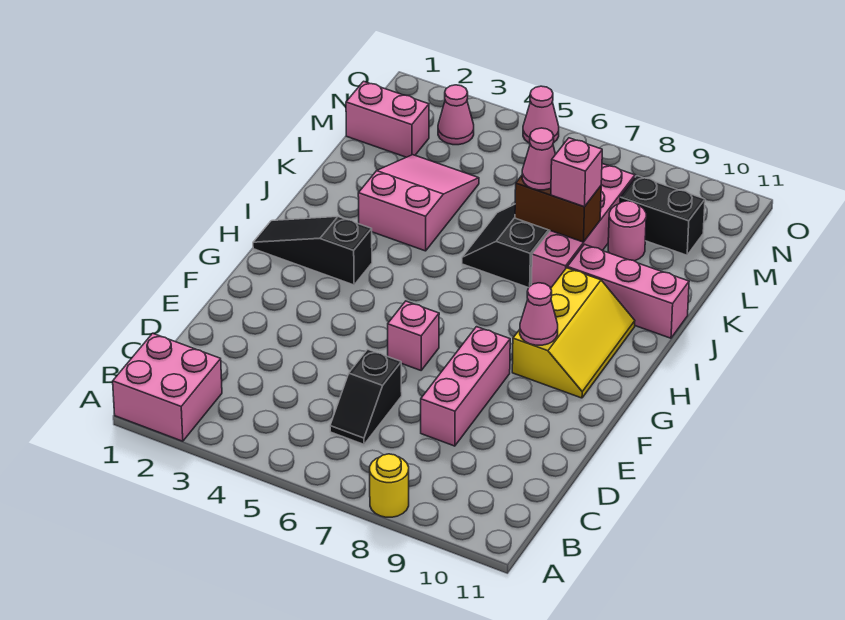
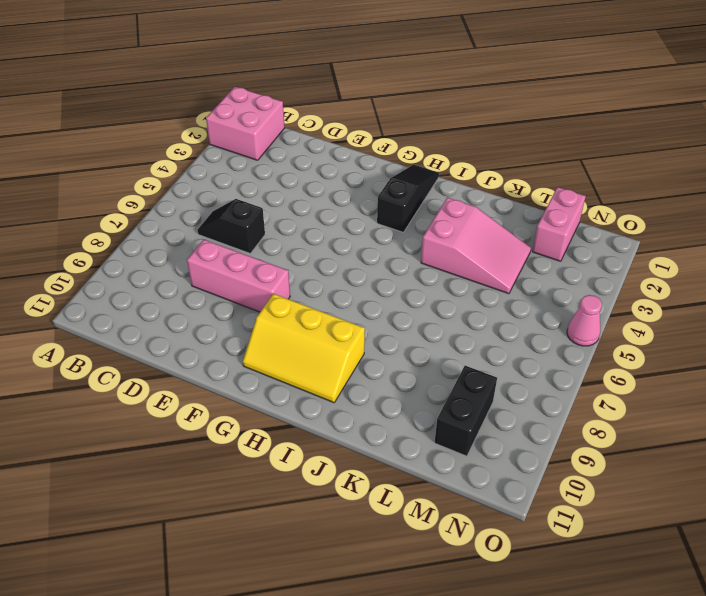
none -> yellow round brick A8 level 1
none -> pink brick F6 level 1
none -> black slope J6:K7 level 1 top 7

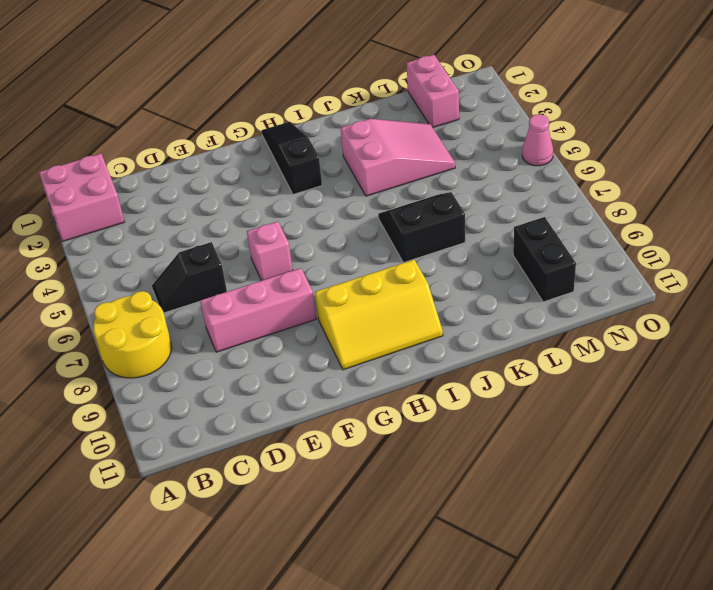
yellow round brick A7:B8 level 1 -> yellow round brick A8 level 1
none -> pink brick J8:M8 level 1
none -> pink brick J9:J11 level 1
none -> pink round brick L9 level 1

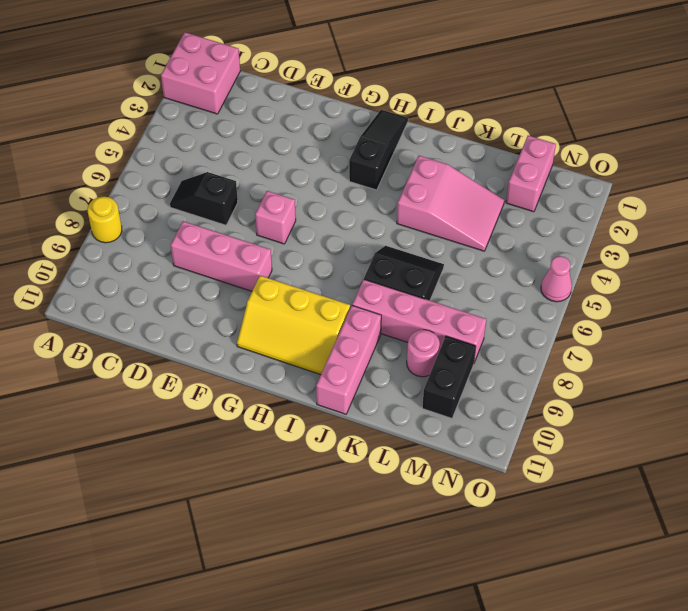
none -> pink cone N3 level 1
none -> pink cone G9 level 2
none -> brown brick K7:K8 level 2

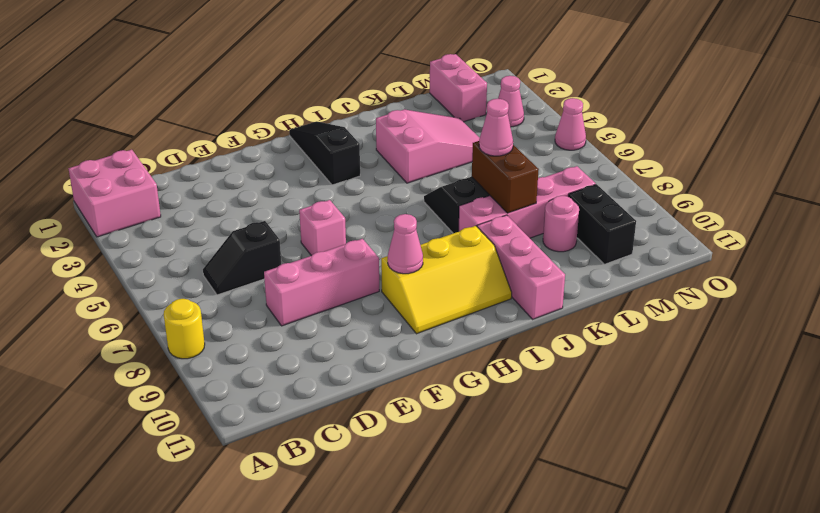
none -> pink brick K8 level 3

